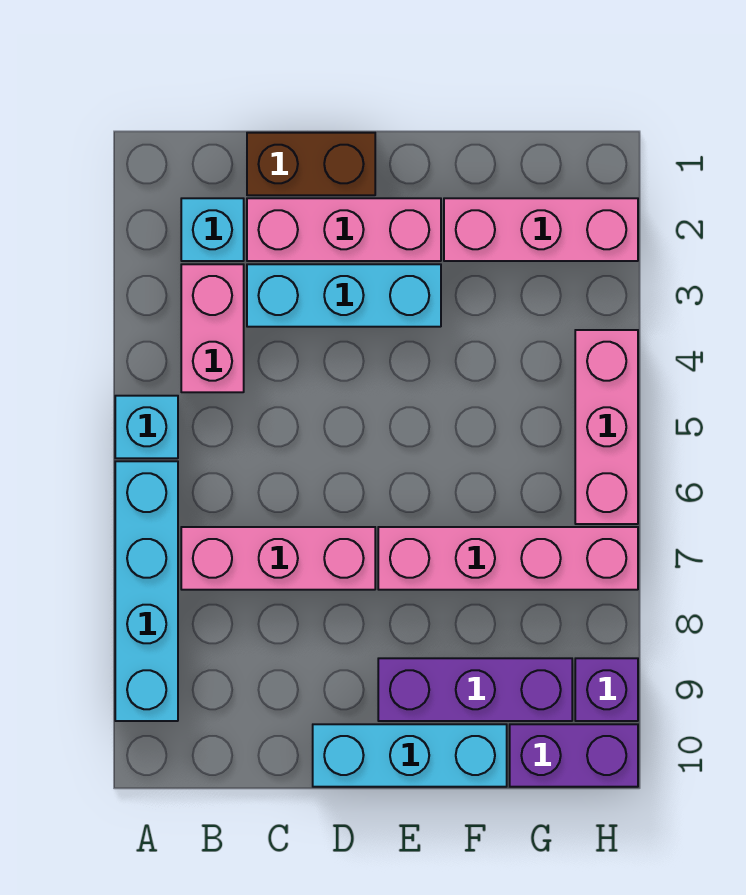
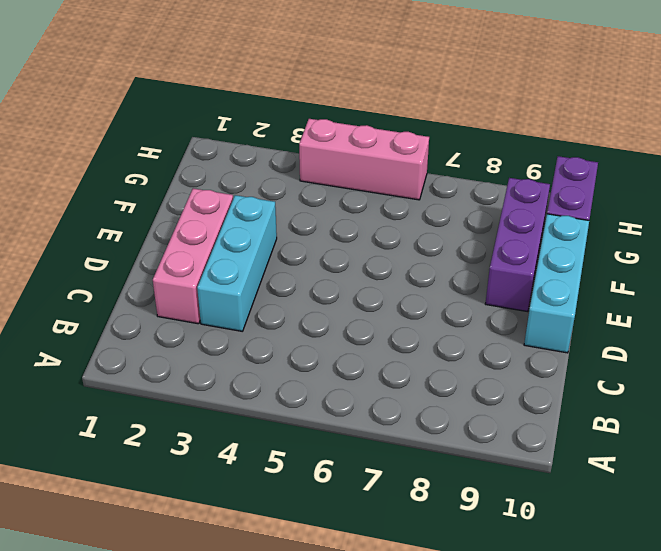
none -> cyan brick A5 level 1
none -> cyan brick A6:A9 level 1
none -> cyan brick B2 level 1

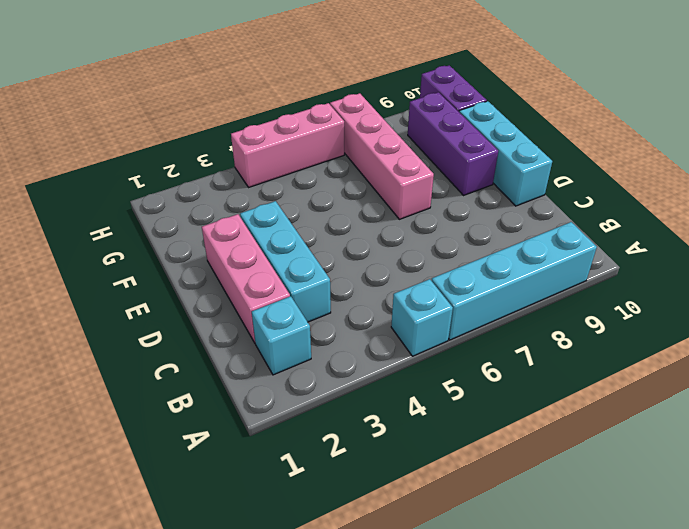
none -> pink brick B3:B4 level 1
none -> pink brick B7:D7 level 1
none -> brown brick C1:D1 level 1

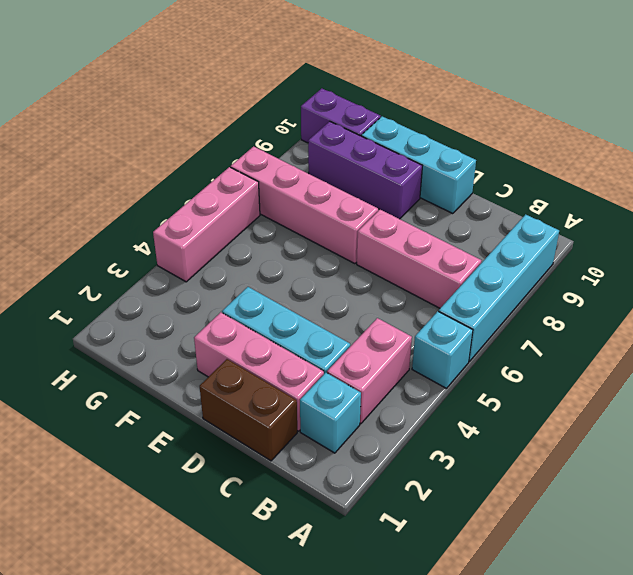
none -> pink brick F2:H2 level 1
none -> purple brick H9 level 1

